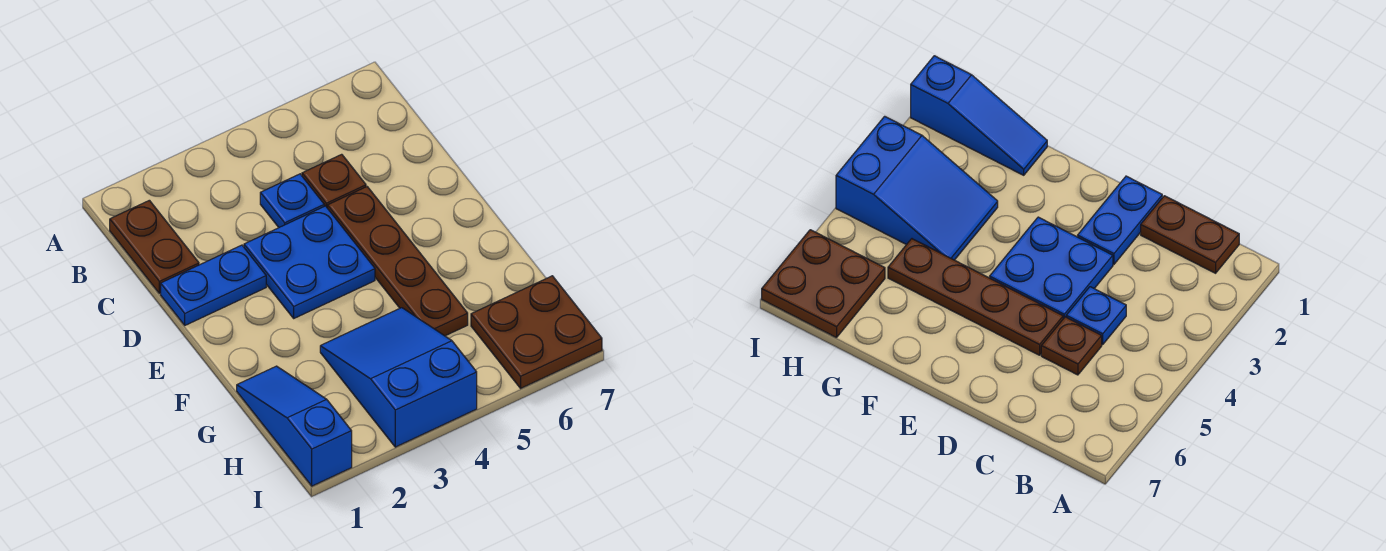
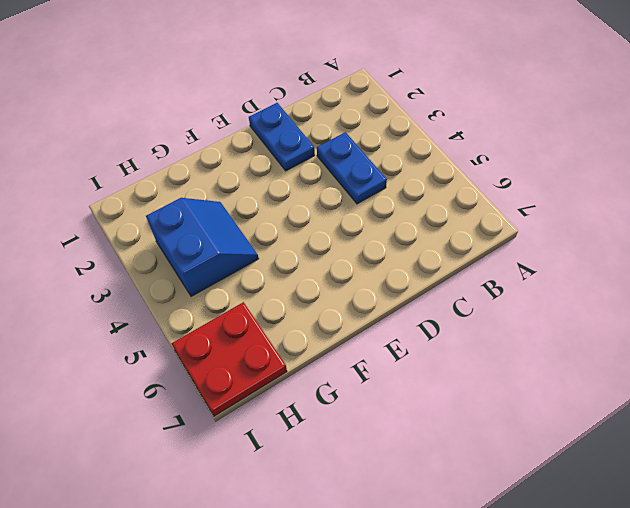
blue plate C3:C4 level 1 -> blue plate C4 level 1
blue slope G3:H4 level 1 top H -> blue slope G3:I4 level 1 top I
red plate H6:I7 level 1 -> brown plate H6:I7 level 1
none -> brown plate B1:C1 level 1
none -> brown plate C5 level 1

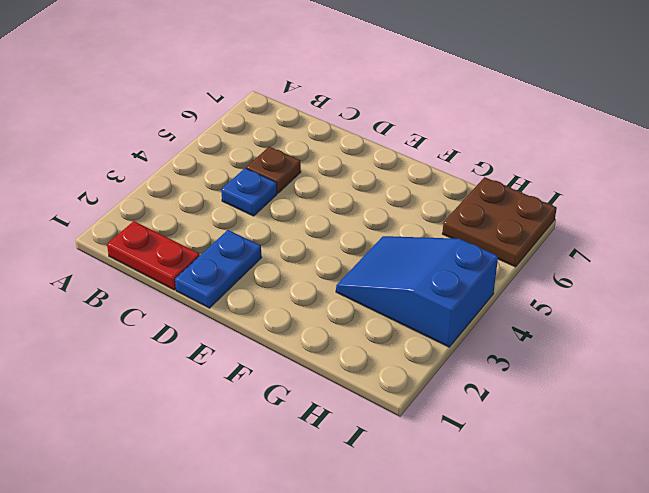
red plate B1:C1 level 1 -> brown plate B1:C1 level 1
none -> blue plate D3:E4 level 1
none -> brown plate D5:G5 level 1

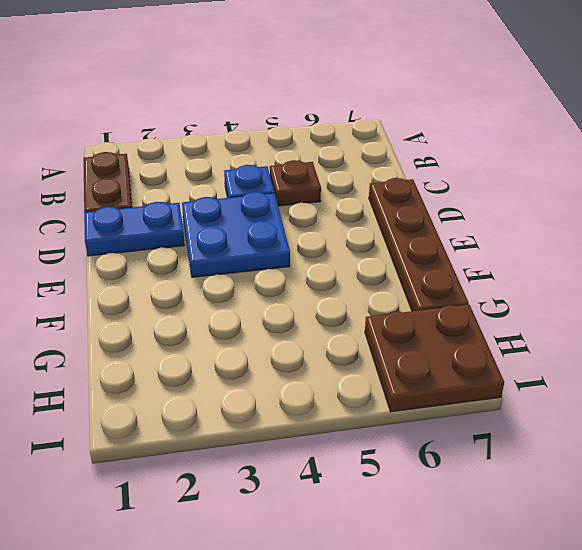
brown plate D7:G7 level 1 -> brown plate D5:G5 level 1
none -> blue slope G1:I1 level 1 top I
none -> blue slope G3:I4 level 1 top I

